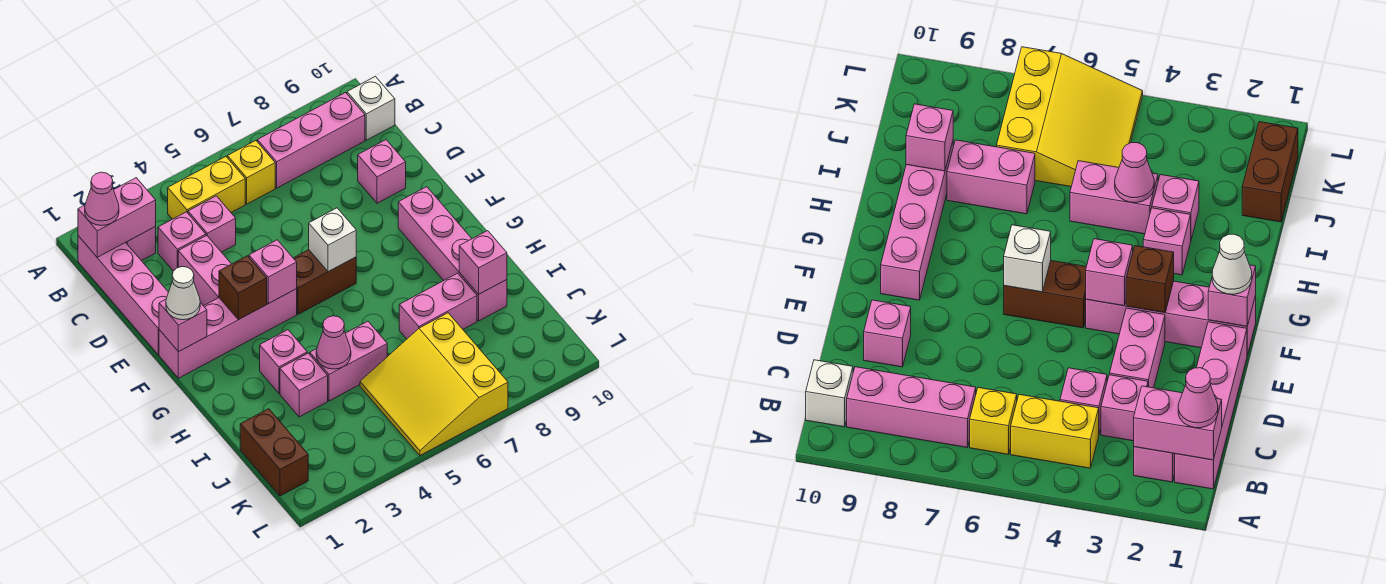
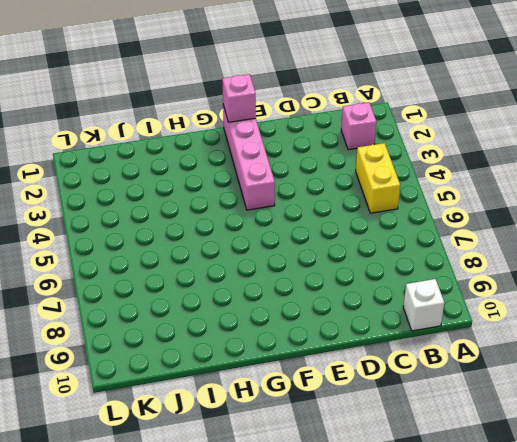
none -> pink brick B1:E1 level 1
none -> yellow brick B6 level 1
none -> pink brick B7:B9 level 1

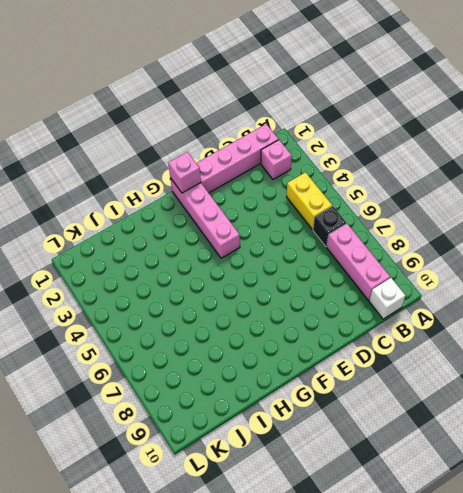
black brick B6 level 1 -> yellow brick B6 level 1
none -> pink brick C3 level 1
none -> pink brick C4 level 1
none -> pink brick D3:E3 level 1

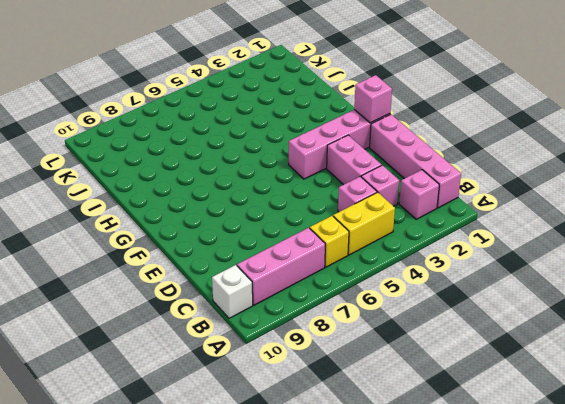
none -> pink brick D9 level 1
none -> brown brick F5:F6 level 1
none -> pink brick F9:I9 level 1

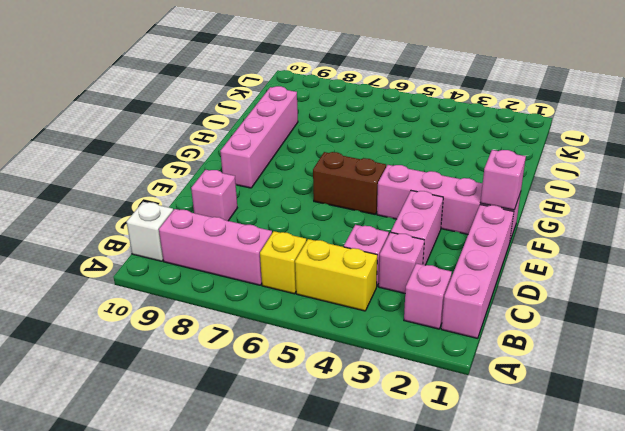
none -> pink brick H3 level 1
none -> pink brick I3 level 1
none -> pink brick I4:I5 level 1

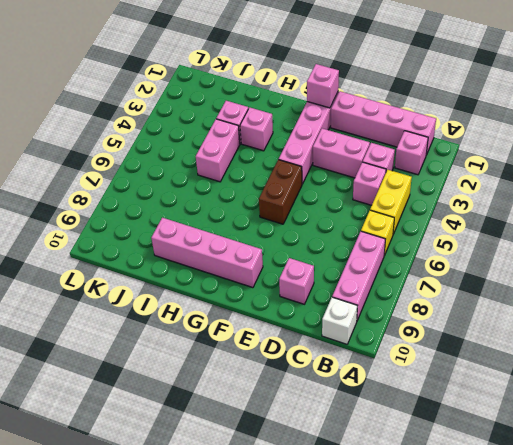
none -> pink brick I7:I8 level 1
none -> brown brick J1:K1 level 1
none -> yellow slope J5:L7 level 1 top 7

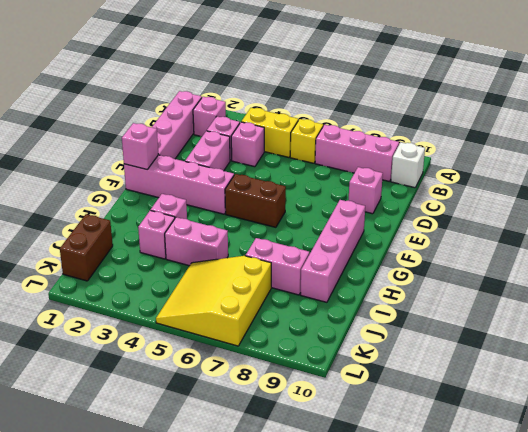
none -> pink brick B1:B2 level 2
none -> brown brick F3 level 2
none -> pink brick F4 level 2

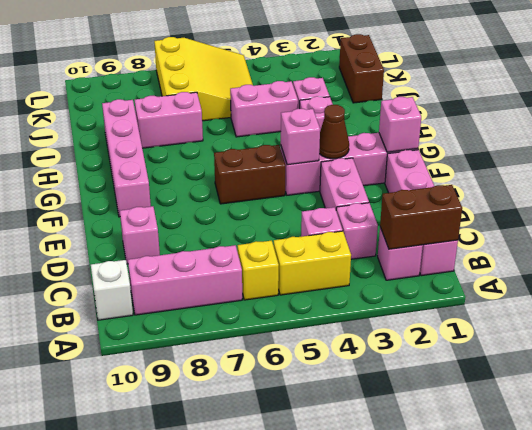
brown brick B1:B2 level 2 -> pink brick B1:B2 level 2
brown cone F3 level 2 -> brown brick F3 level 2
none -> white brick F6 level 2
none -> pink cone I4 level 2
none -> pink brick I9 level 2

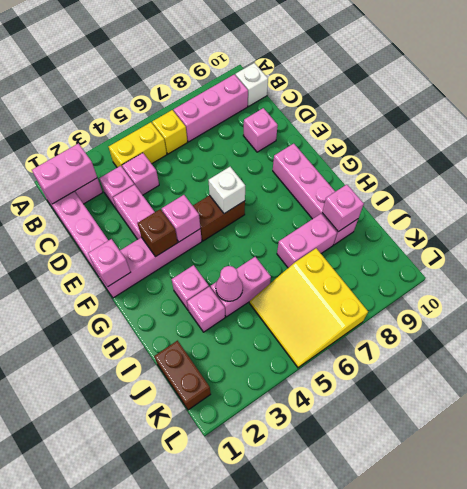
none -> pink cone B1 level 3
none -> white cone F1 level 3

